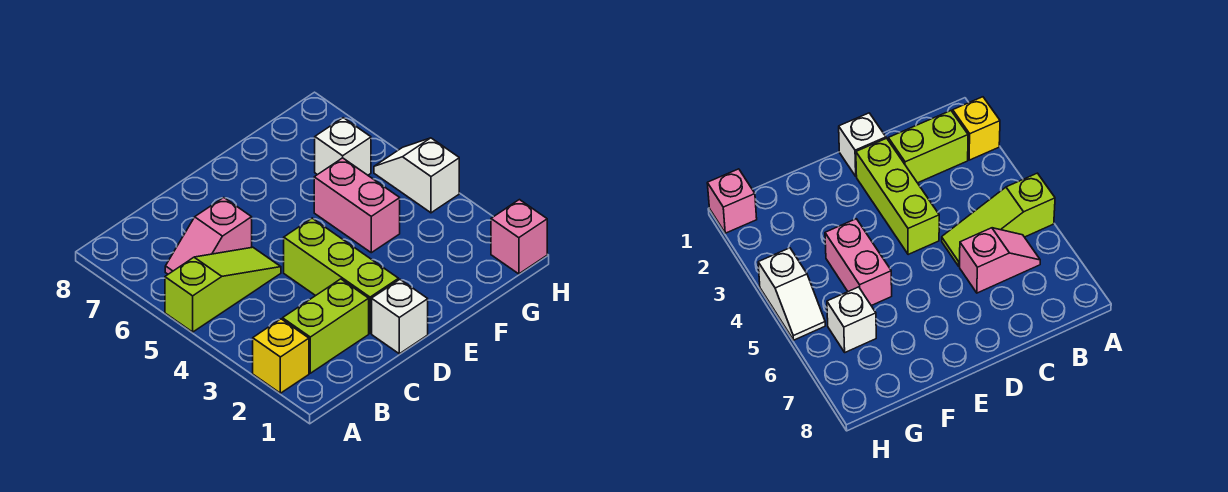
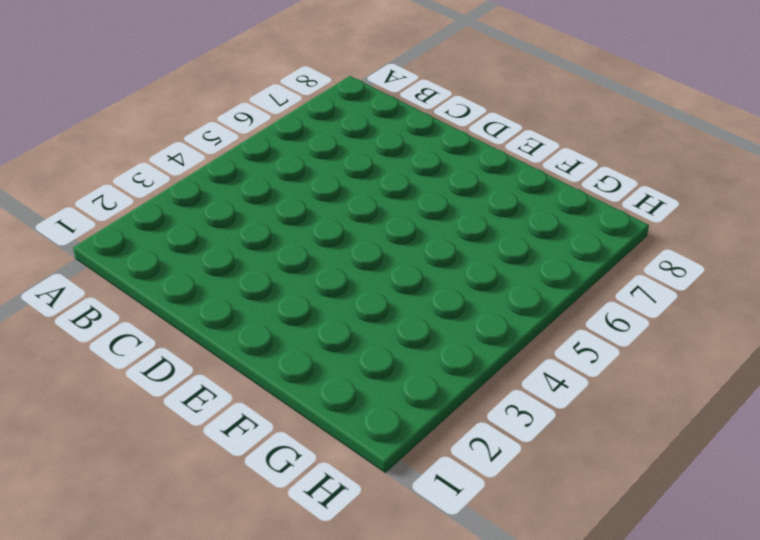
none -> yellow brick A2 level 1
none -> lime slope A5:C5 level 1 top A

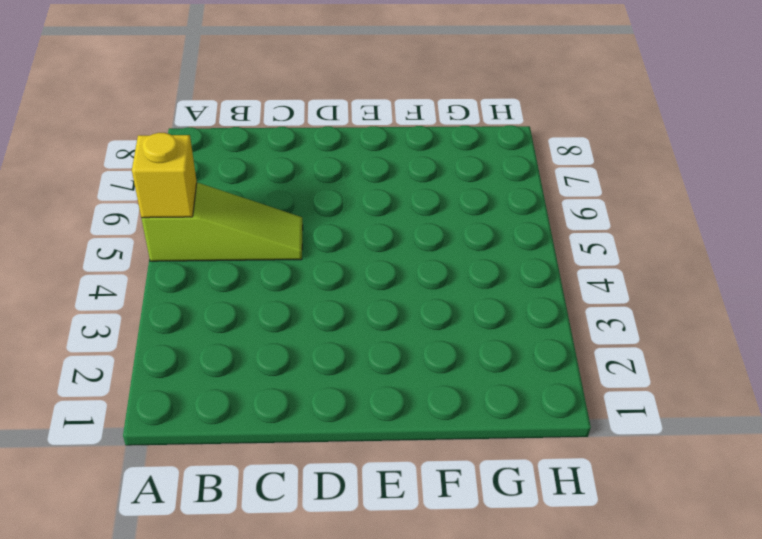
yellow brick A5 level 2 -> yellow brick A2 level 1
none -> lime brick B2:C2 level 1
none -> pink slope B6:C6 level 1 top C

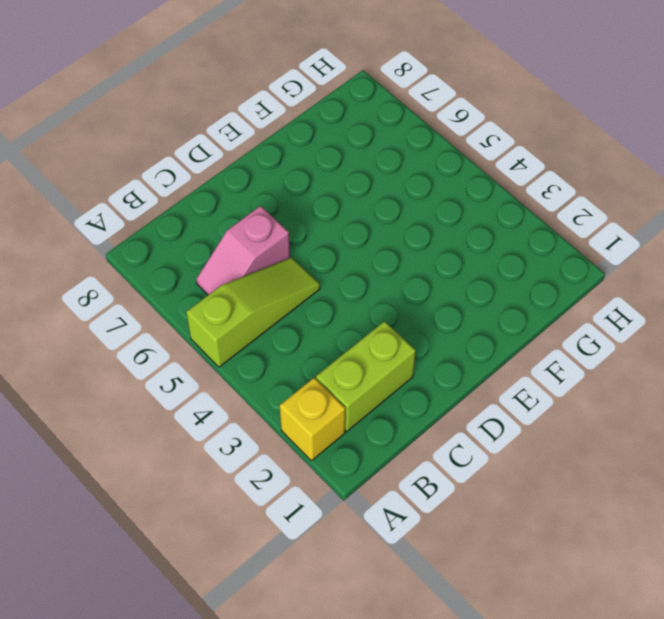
none -> white brick D1 level 1
none -> lime brick D2:D4 level 1

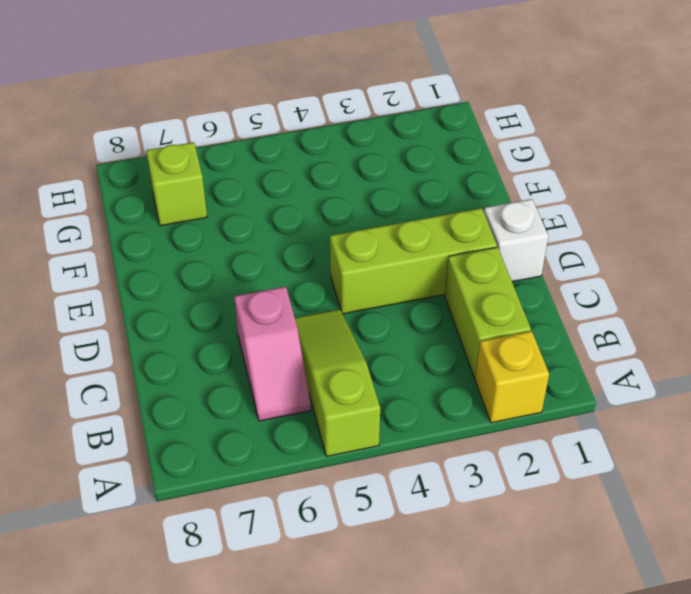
lime brick G7 level 1 -> none
none -> pink brick F4:F5 level 1
none -> white brick G6 level 1

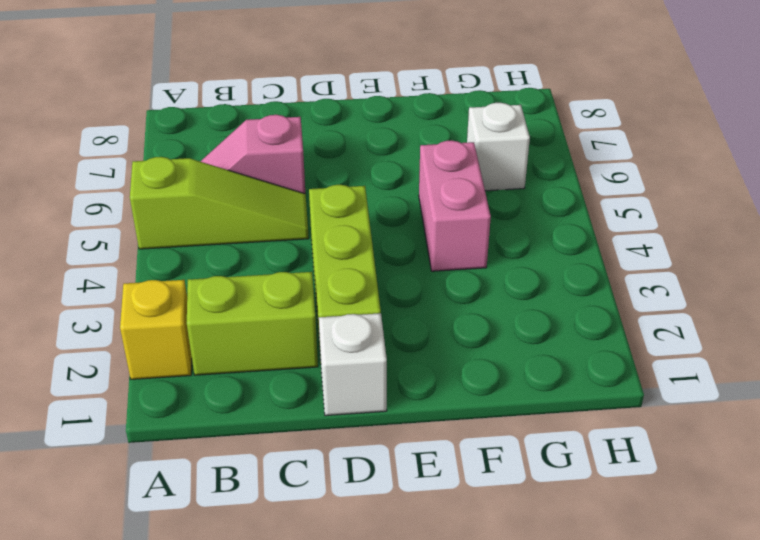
none -> pink brick H1 level 1
none -> white slope H4:H5 level 1 top 4

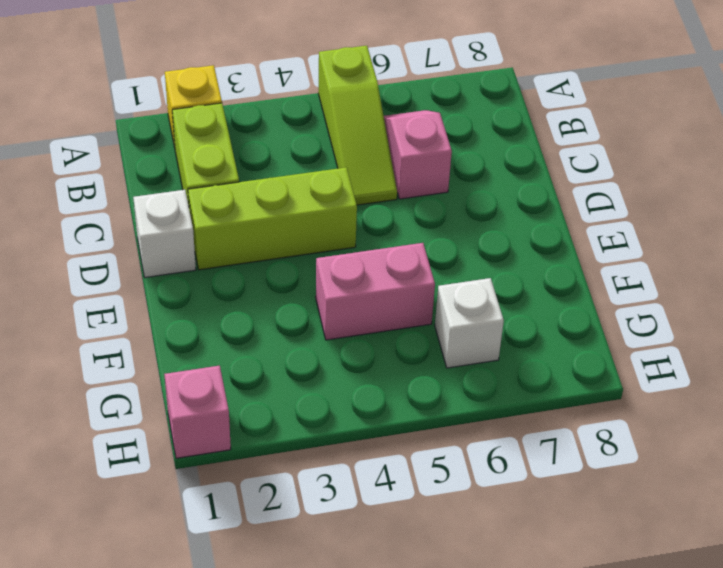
none -> white slope H4:H5 level 1 top 4

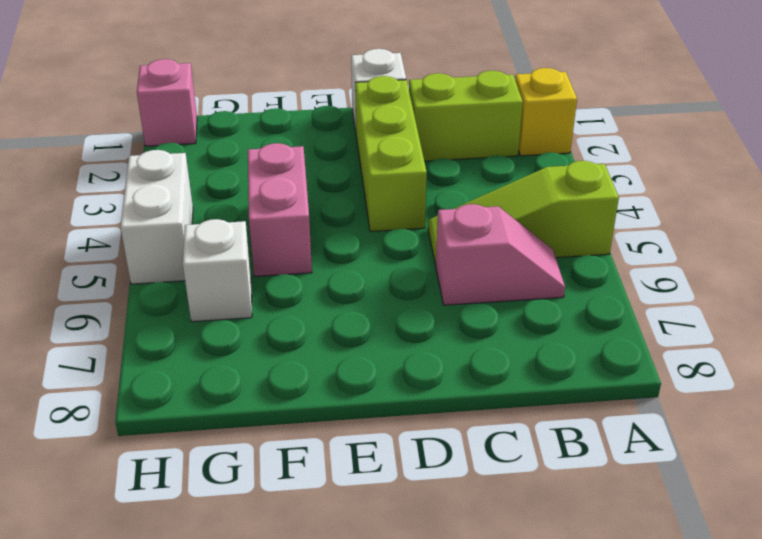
white brick H4:H5 level 1 -> white slope H4:H5 level 1 top 4

